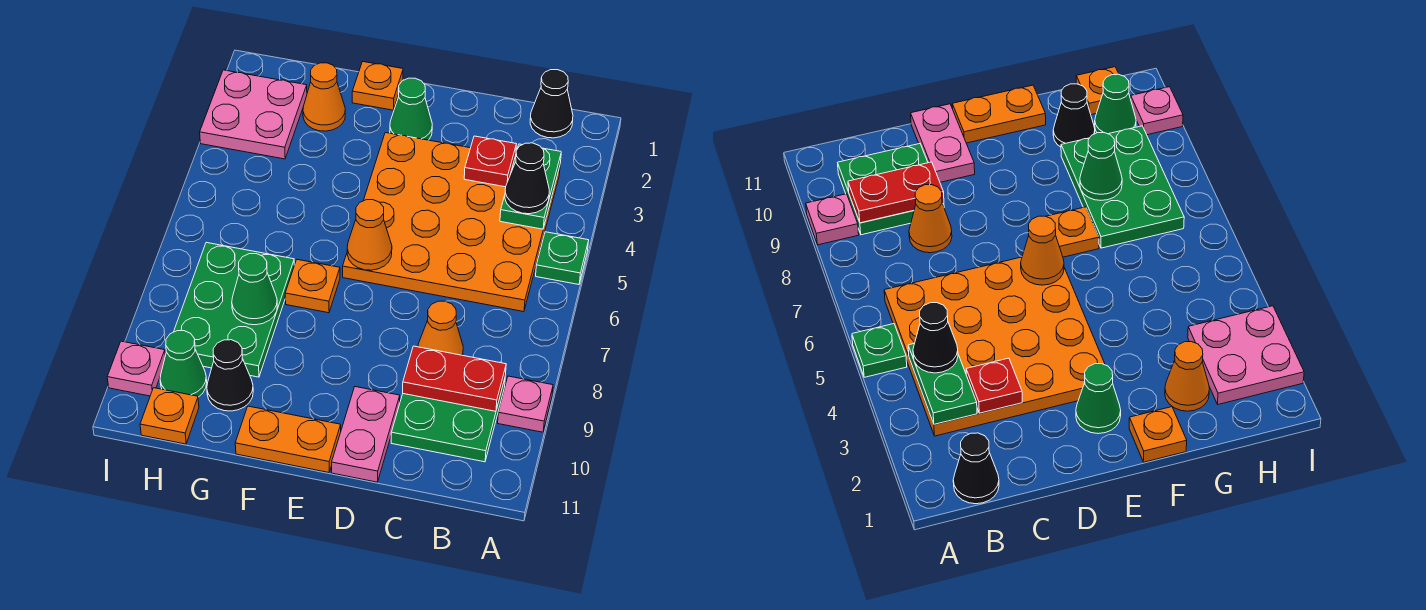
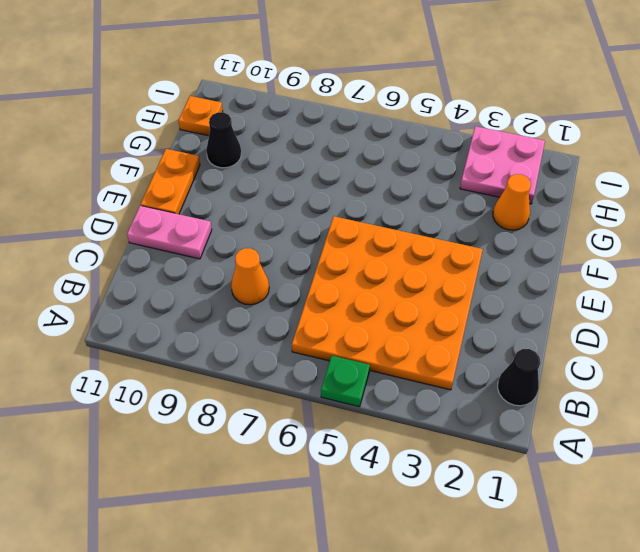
none -> pink plate A9 level 1
none -> green plate B9:C10 level 1
none -> green cone E2 level 1

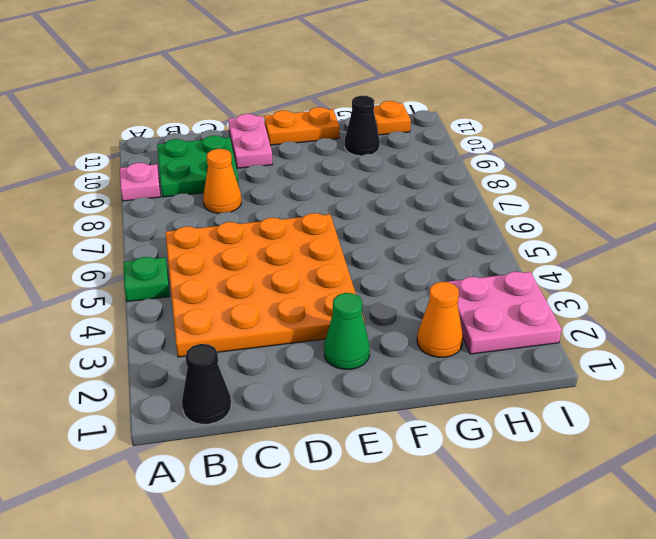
none -> orange plate F1 level 1
none -> orange plate F7 level 1
none -> green plate G7:H9 level 1

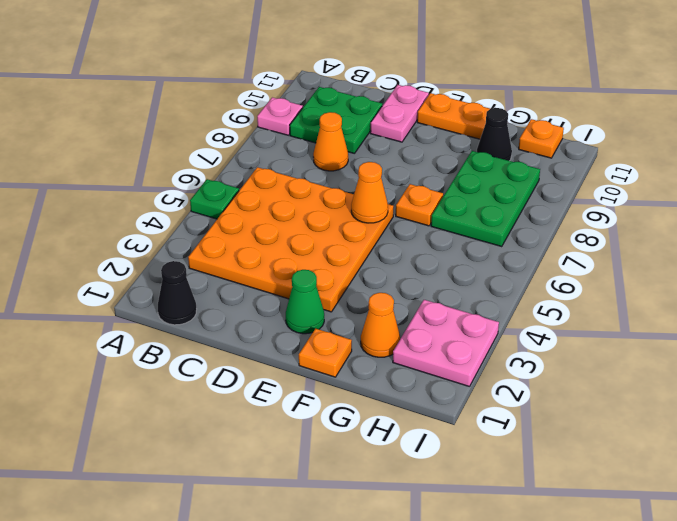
none -> green cone H10 level 1
none -> pink plate I10 level 1
none -> green plate B3:B4 level 2

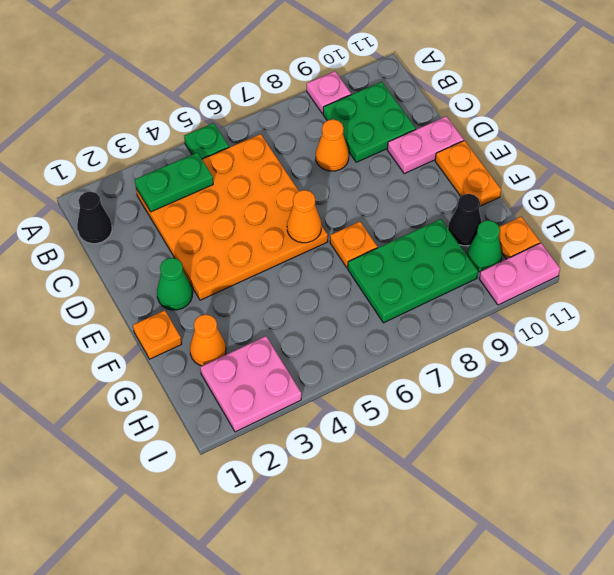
pink plate I10:I11 level 1 -> pink plate I10 level 1
none -> red plate B9:C9 level 2
none -> red plate C3 level 2
none -> green cone G8 level 2

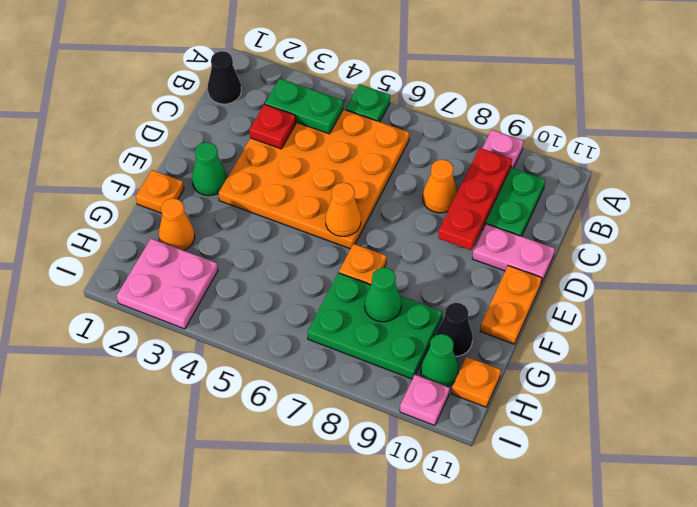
red plate B9:D9 level 2 -> red plate B9:C9 level 2
none -> black cone B4 level 3

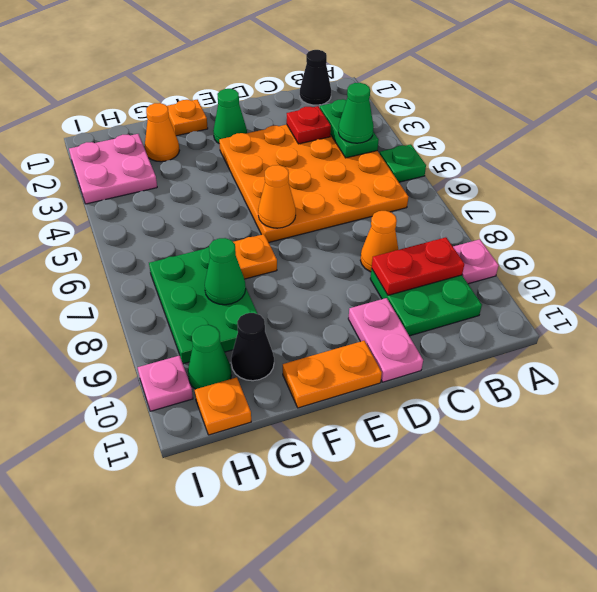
green cone B4 level 3 -> black cone B4 level 3

